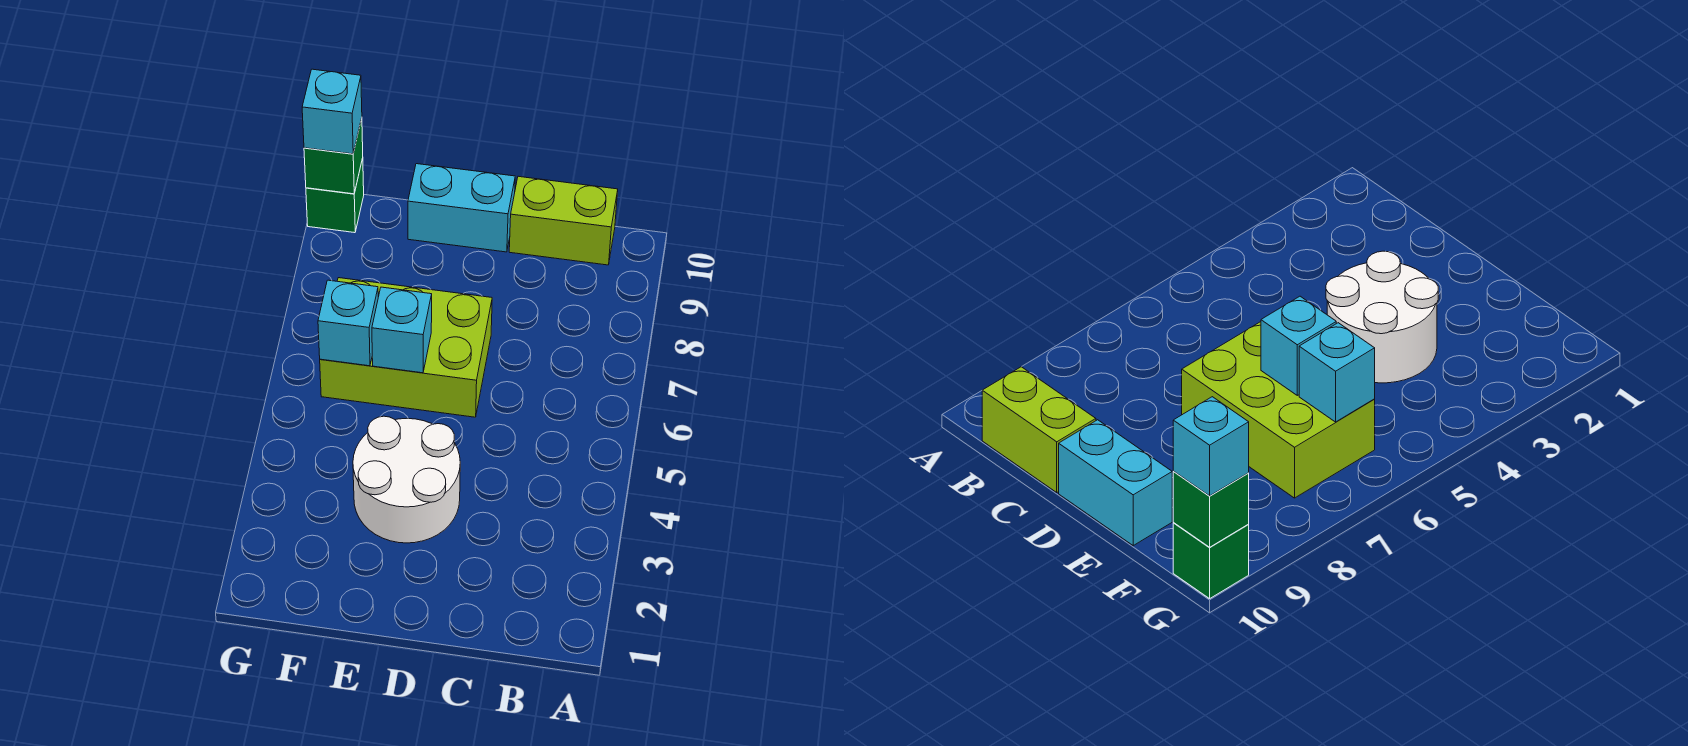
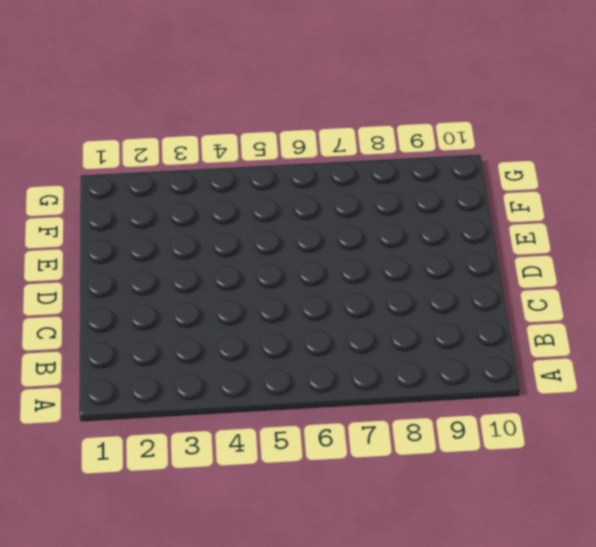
none -> lime brick B10:C10 level 1
none -> white round brick D3:E4 level 1

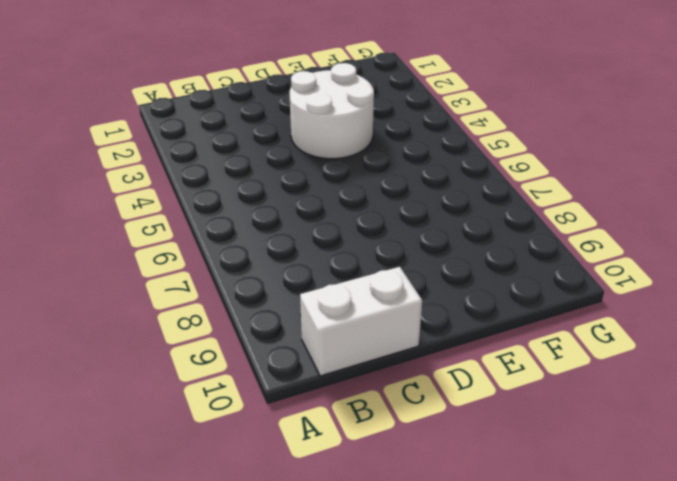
white brick B10:C10 level 1 -> lime brick B10:C10 level 1
none -> lime brick D6:F7 level 1
none -> cyan brick D10:E10 level 1

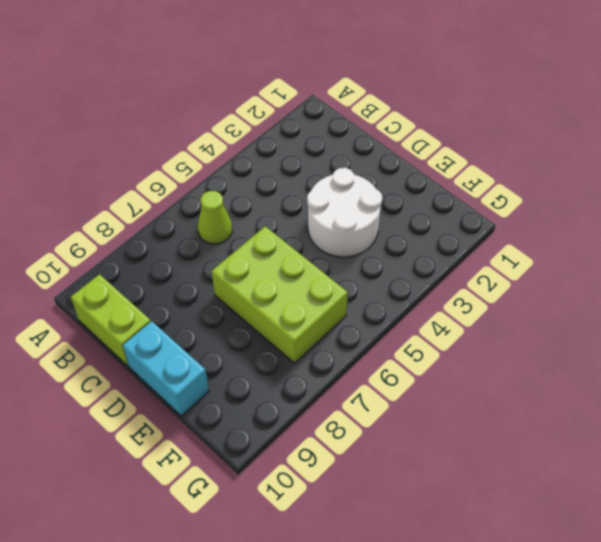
lime cone B6 level 1 -> none
none -> green brick G10 level 1
none -> cyan brick E6 level 2

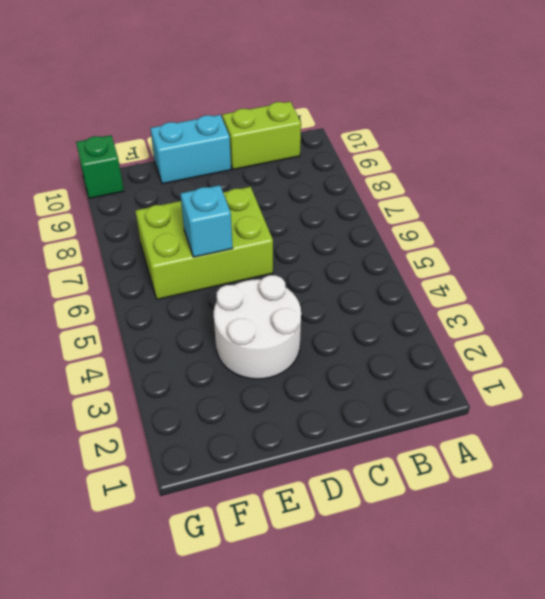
none -> cyan brick F6 level 2
none -> green brick G10 level 2

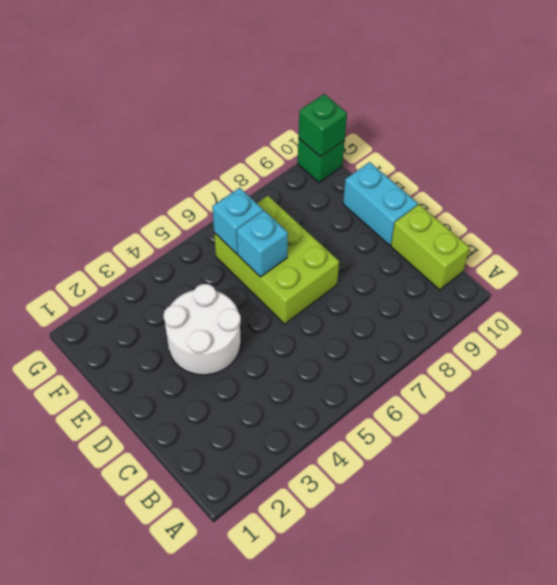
none -> cyan brick G10 level 3

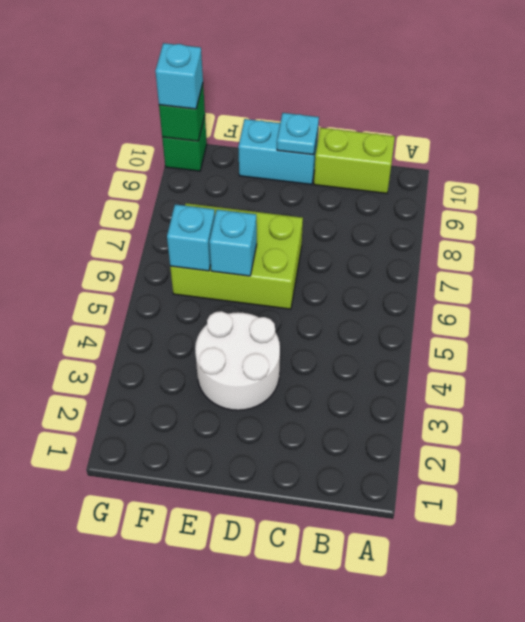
cyan plate D10 level 2 -> none

